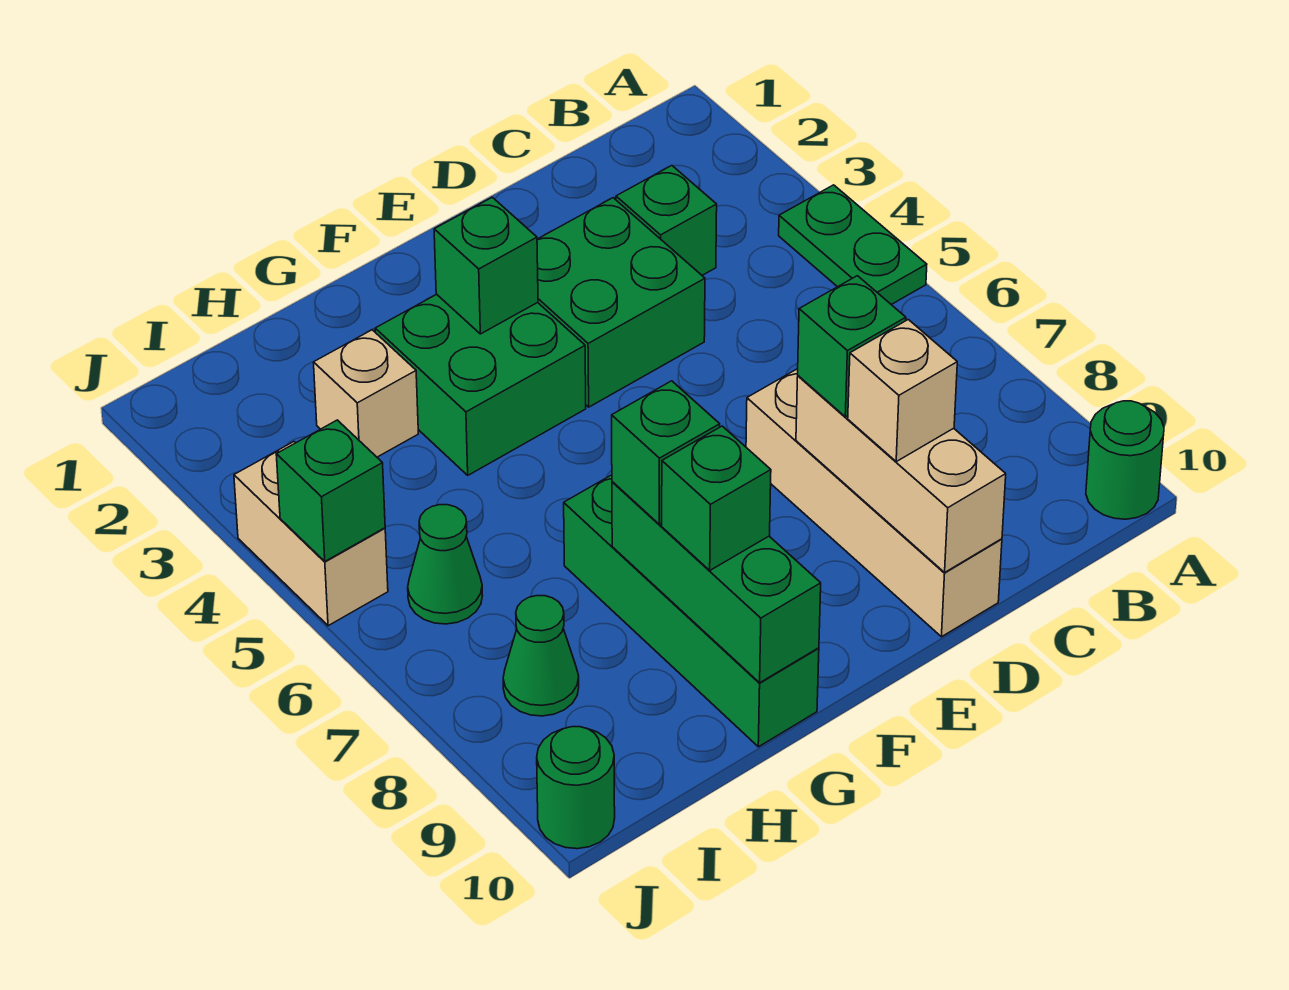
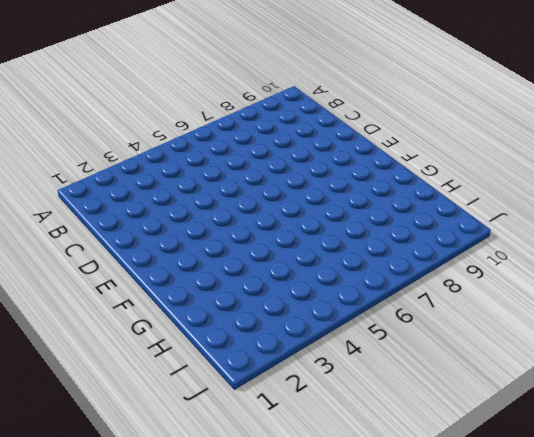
none -> green plate A4:A5 level 1
none -> green round brick A10 level 1
none -> green brick C3 level 1

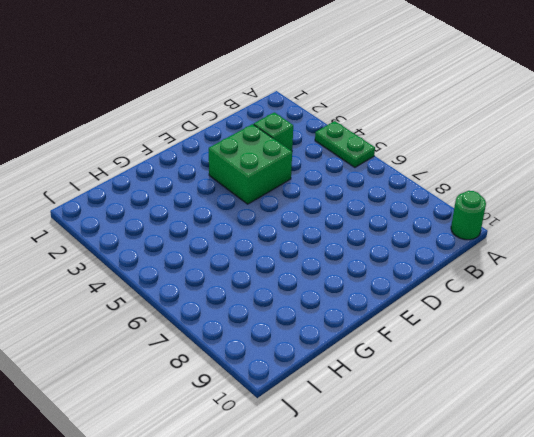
none -> tan brick D7:D10 level 1
none -> green brick F3:G4 level 1
none -> green brick G7:G10 level 1

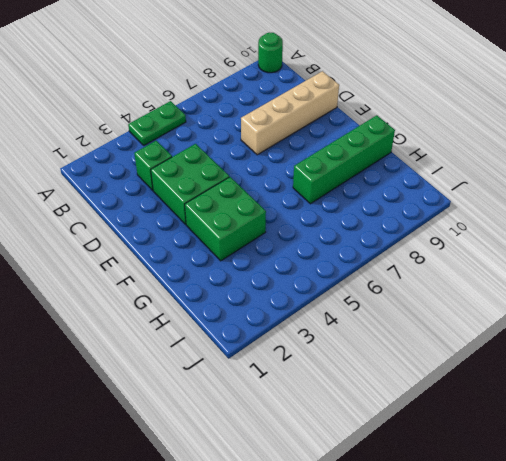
none -> tan brick H3 level 1
none -> green cone I6 level 1
none -> green cone I8 level 1

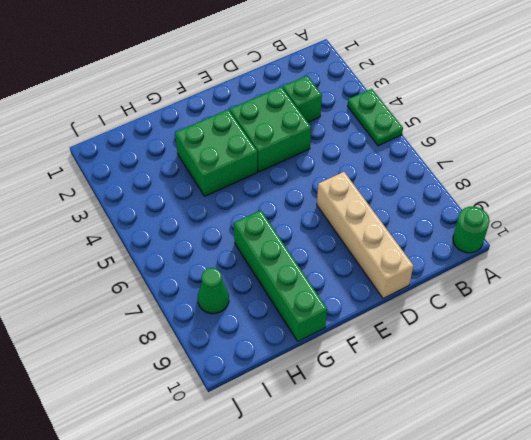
none -> tan brick H3 level 1
none -> green cone I6 level 1
none -> tan brick J4:J5 level 1

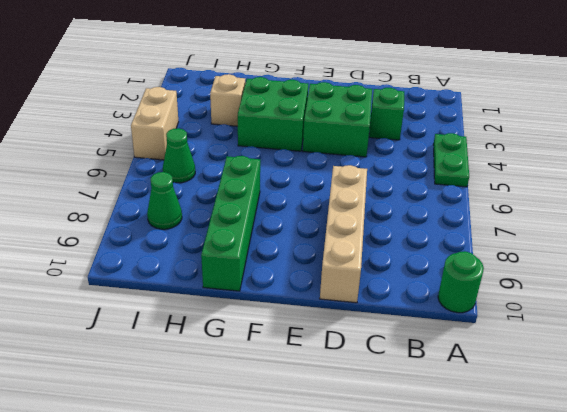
none -> green round brick J10 level 1
none -> tan brick D8:D10 level 2
none -> green brick F3 level 2

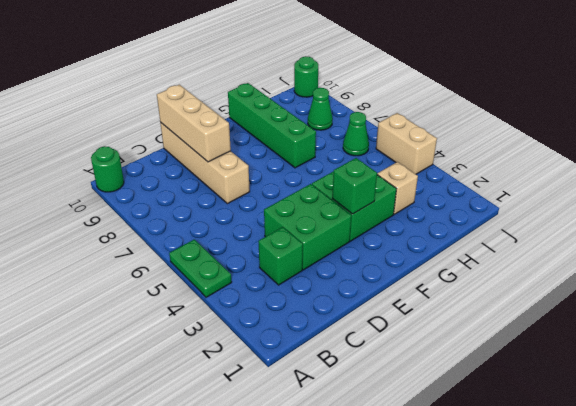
none -> green brick G8:G10 level 2
none -> green brick J5 level 2
none -> green brick D8 level 3

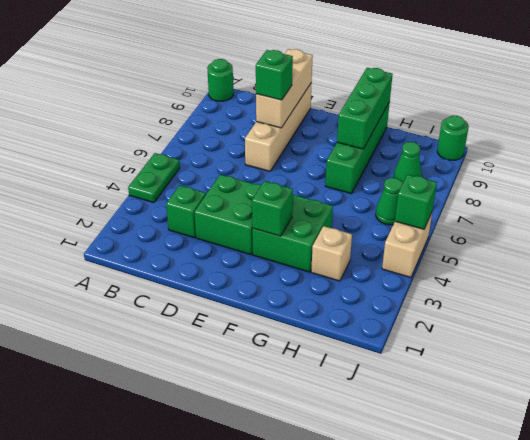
none -> tan brick D9 level 3
none -> green brick G8 level 3
none -> green brick G9 level 3

